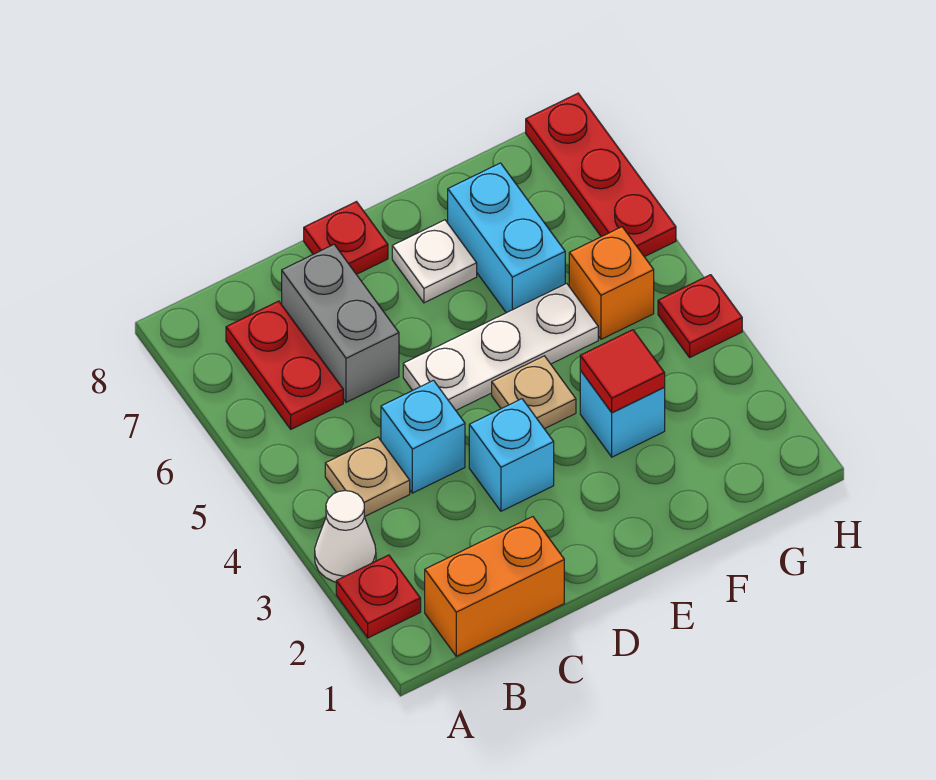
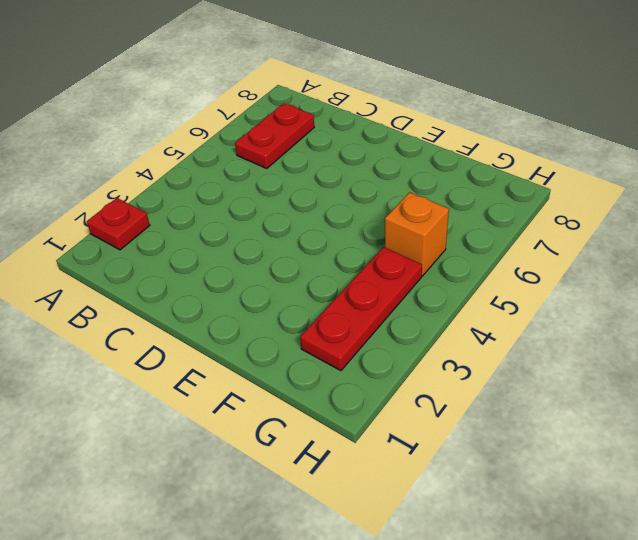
red plate G2:G4 level 1 -> red plate H6:H8 level 1
none -> white cone A3 level 1
none -> orange brick B1:C1 level 1
none -> tan plate B4 level 1

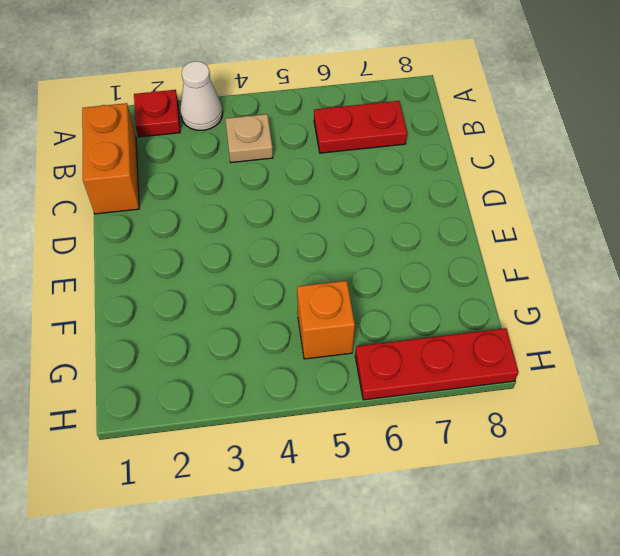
none -> cyan brick C4 level 1
none -> grey brick C6:C7 level 1
none -> cyan brick D3 level 1

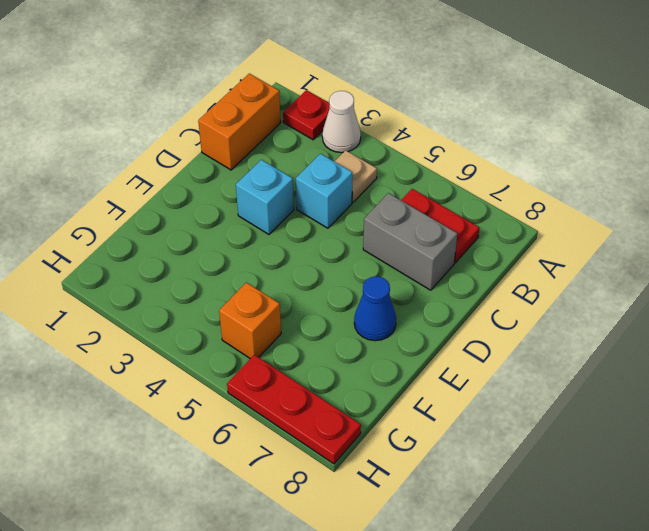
blue cone E7 level 1 -> white plate E7 level 1
none -> white plate D5:F5 level 1
none -> red plate D8 level 1
none -> tan plate E4 level 1

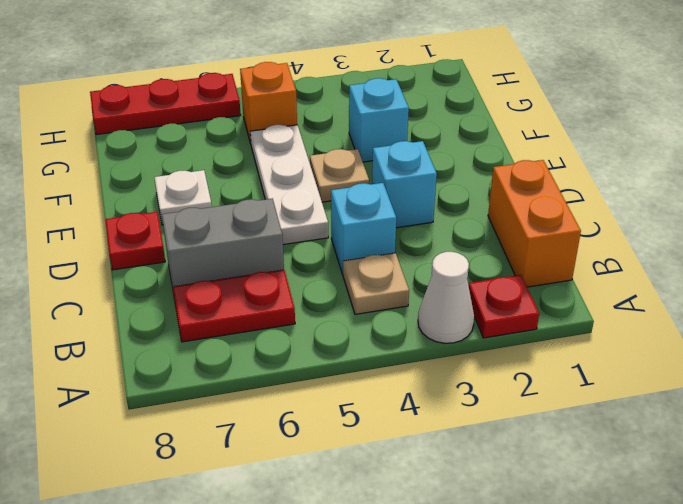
none -> cyan brick F6:F7 level 1
none -> red plate H4 level 1
none -> red tile F3 level 2

